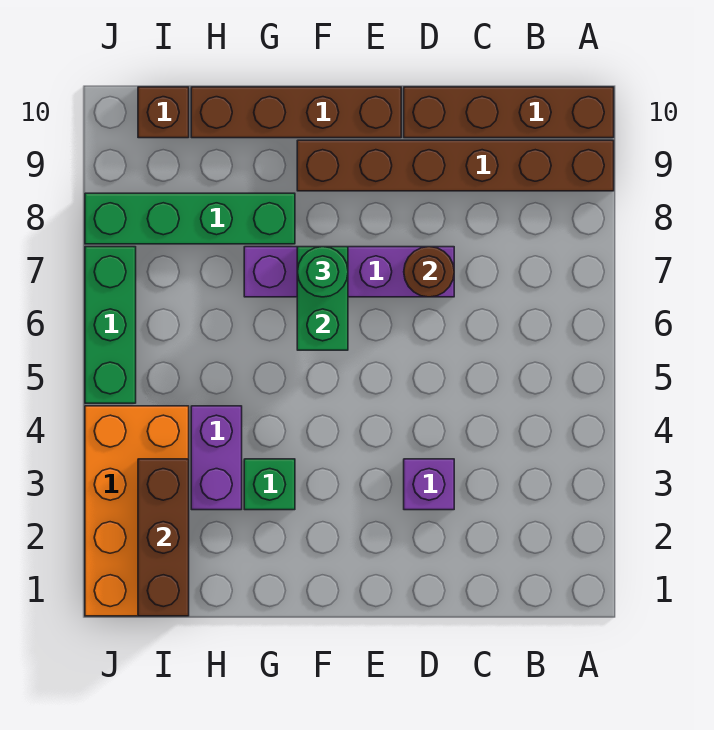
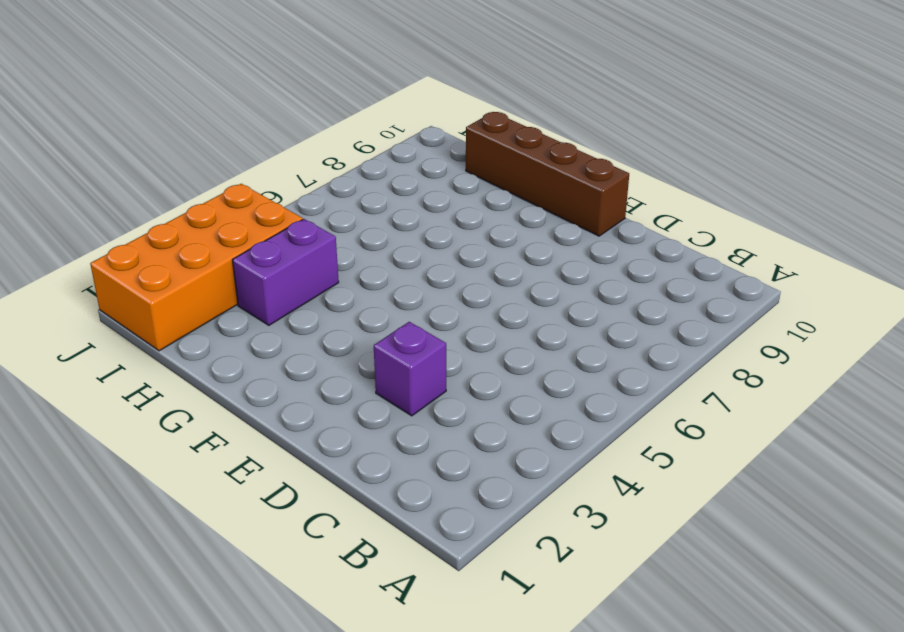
none -> brown brick A9:F9 level 1
none -> brown brick A10:D10 level 1
none -> purple brick D7:G7 level 1

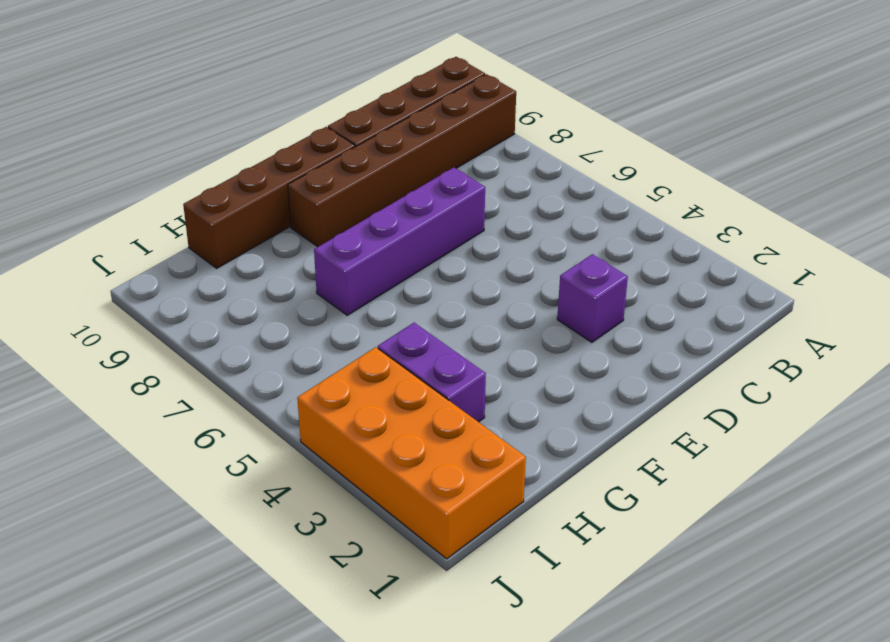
none -> green brick G3 level 1
none -> green brick G8:J8 level 1
none -> brown brick I10 level 1

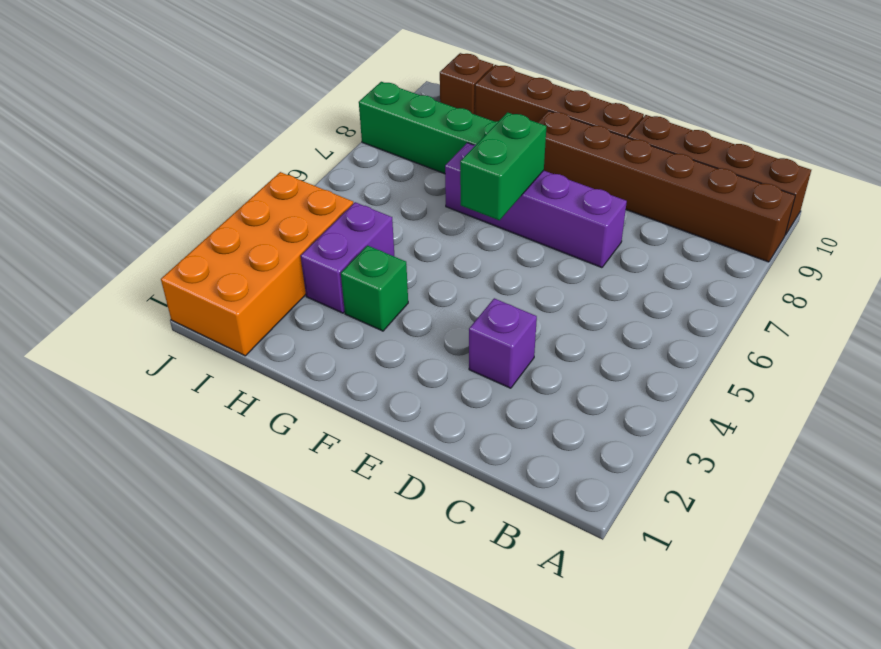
none -> green brick J5:J7 level 1
none -> brown round brick D7 level 2
none -> brown brick I1:I3 level 2

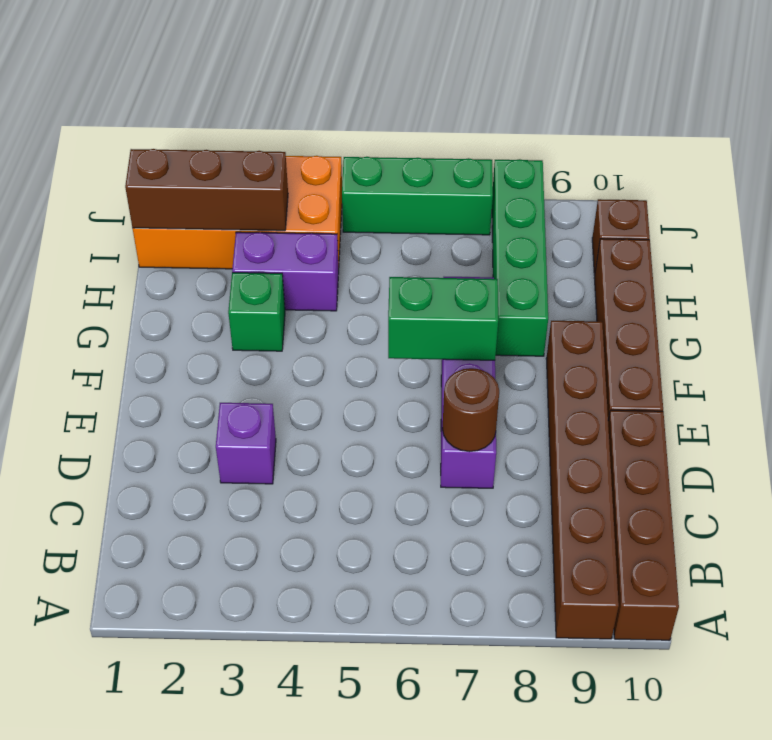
none -> green round brick F7 level 3

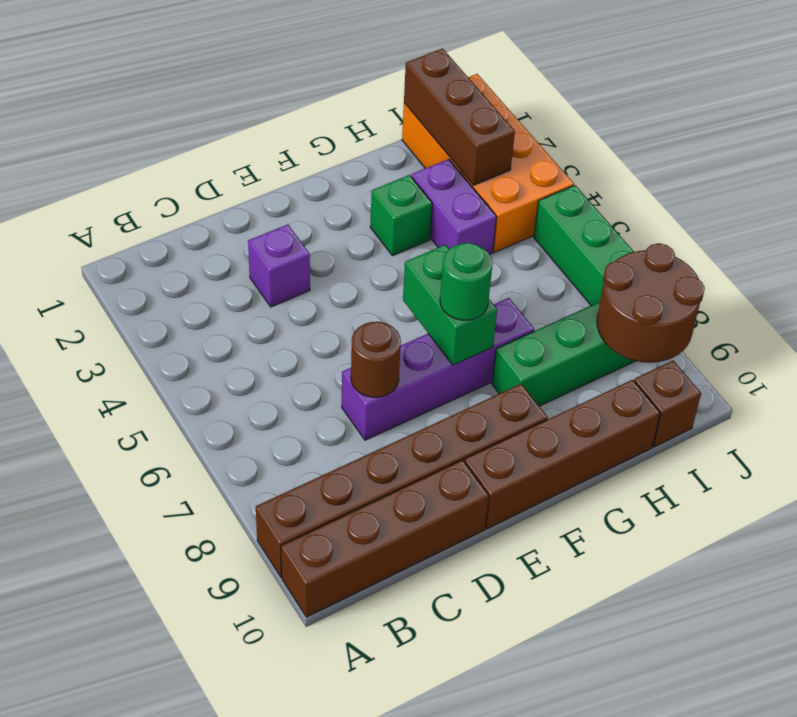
brown round brick I8:J9 level 2 -> none

